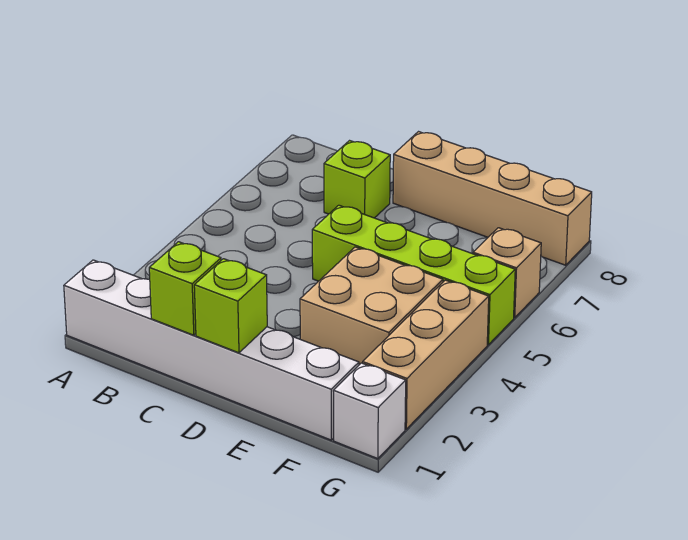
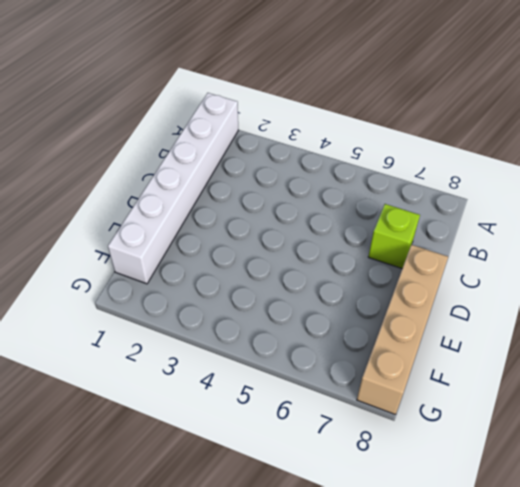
none -> lime brick D5:G5 level 1
none -> tan brick E3:F4 level 1

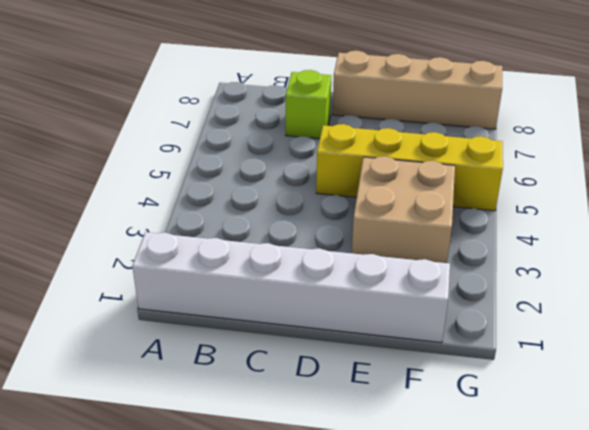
yellow brick D5:G5 level 1 -> lime brick D5:G5 level 1
none -> white brick G1 level 1
none -> tan brick G2:G4 level 1

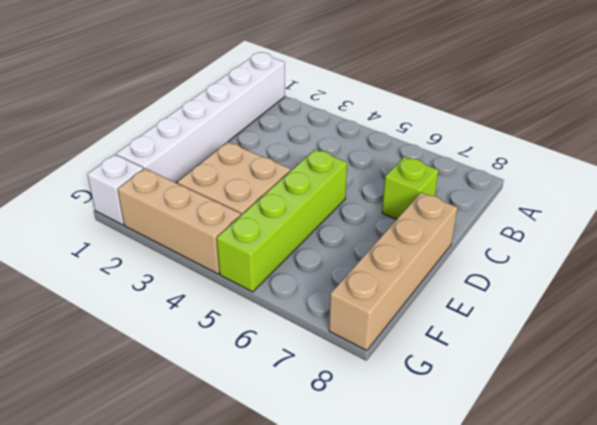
none -> tan brick G6 level 1
none -> lime brick C1 level 2

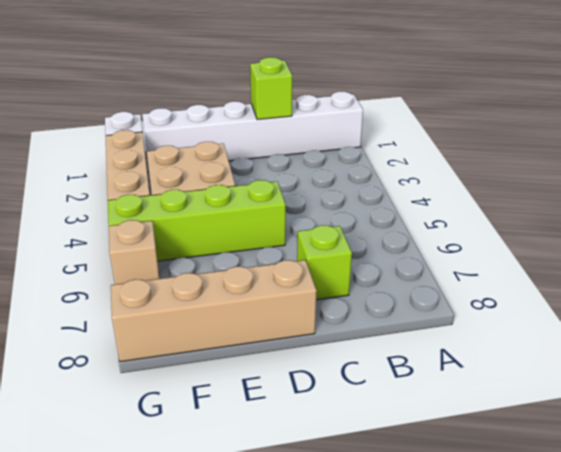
none -> lime brick D1 level 2

